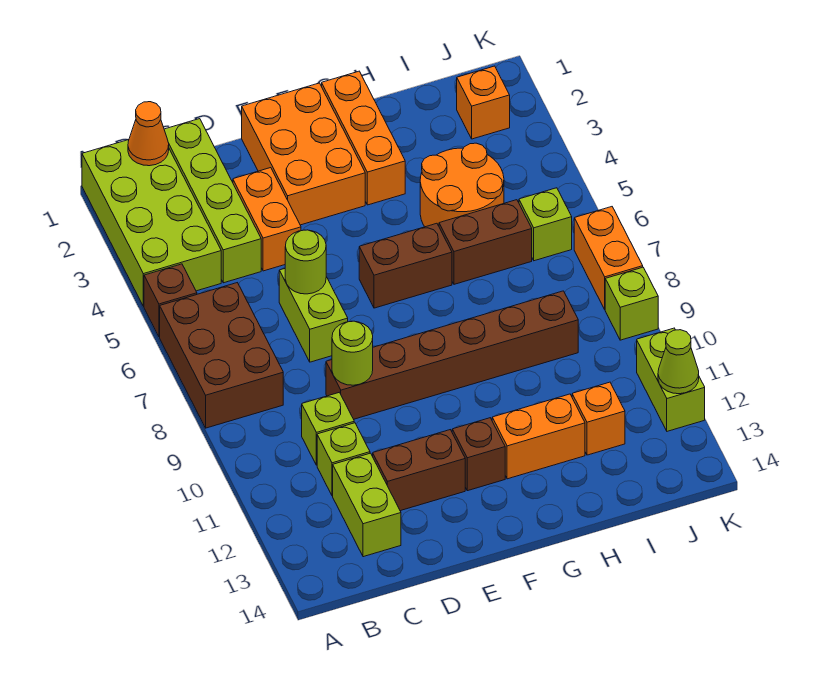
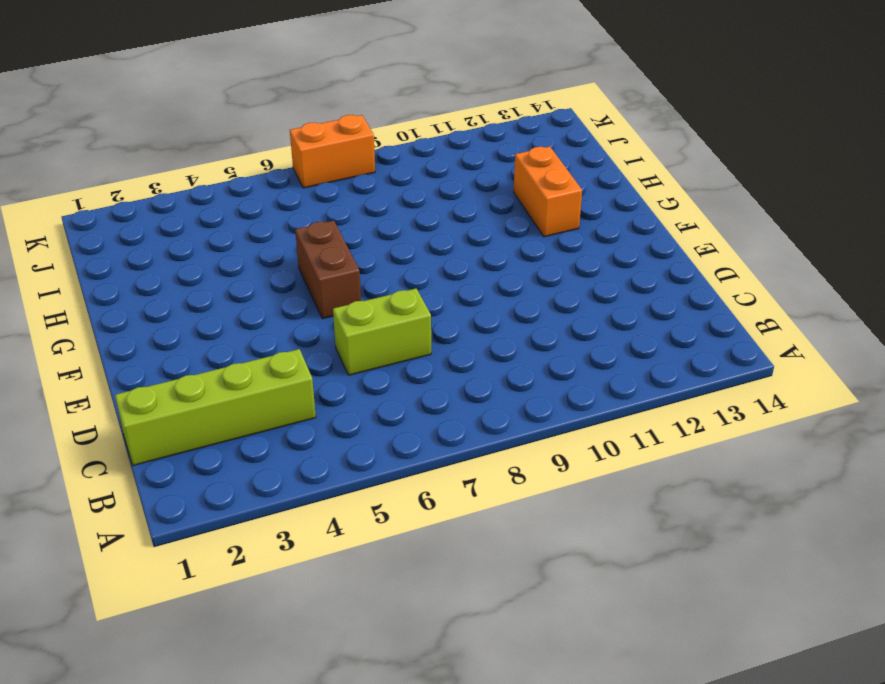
none -> lime brick A1:B4 level 1
none -> brown brick A5 level 1
none -> brown brick A6:B8 level 1

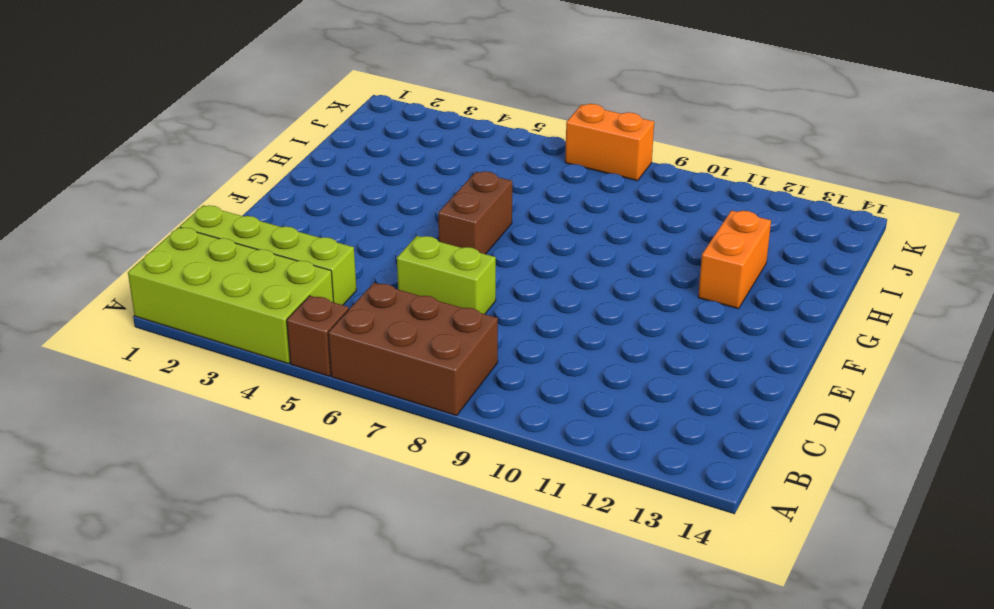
none -> lime brick C10 level 1
none -> lime brick C11 level 1
none -> lime brick C12:C13 level 1

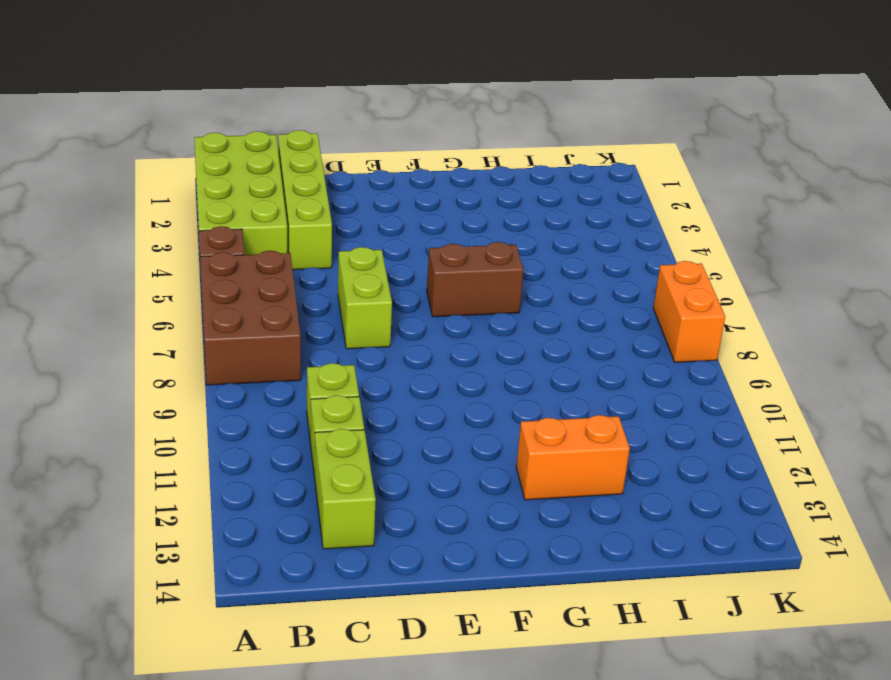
none -> orange brick D3:D4 level 1
none -> brown brick D9:I9 level 1
none -> brown brick D12:E12 level 1

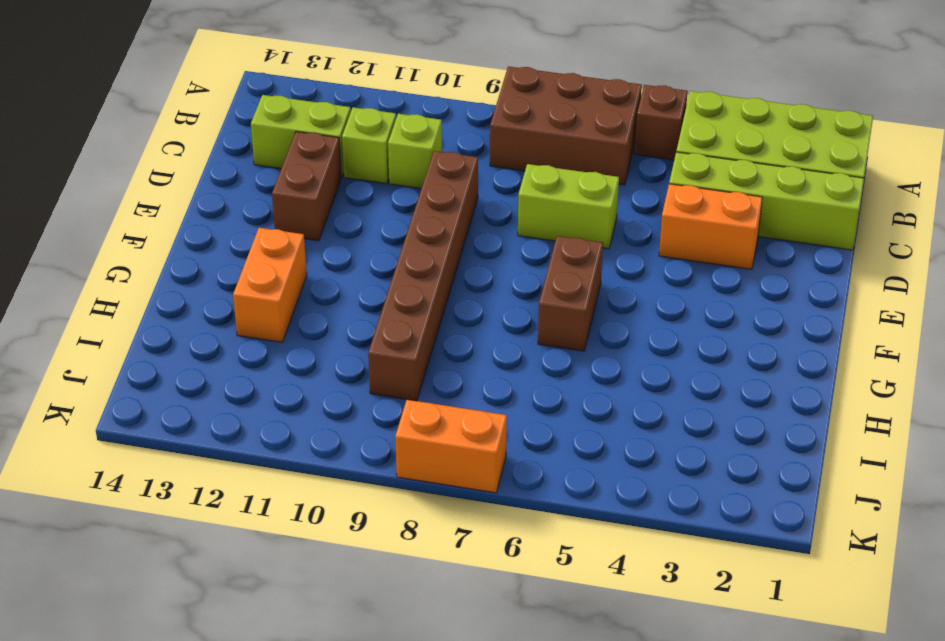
none -> orange brick E1:F3 level 1
none -> brown brick F12 level 1
none -> orange brick G1:G3 level 1

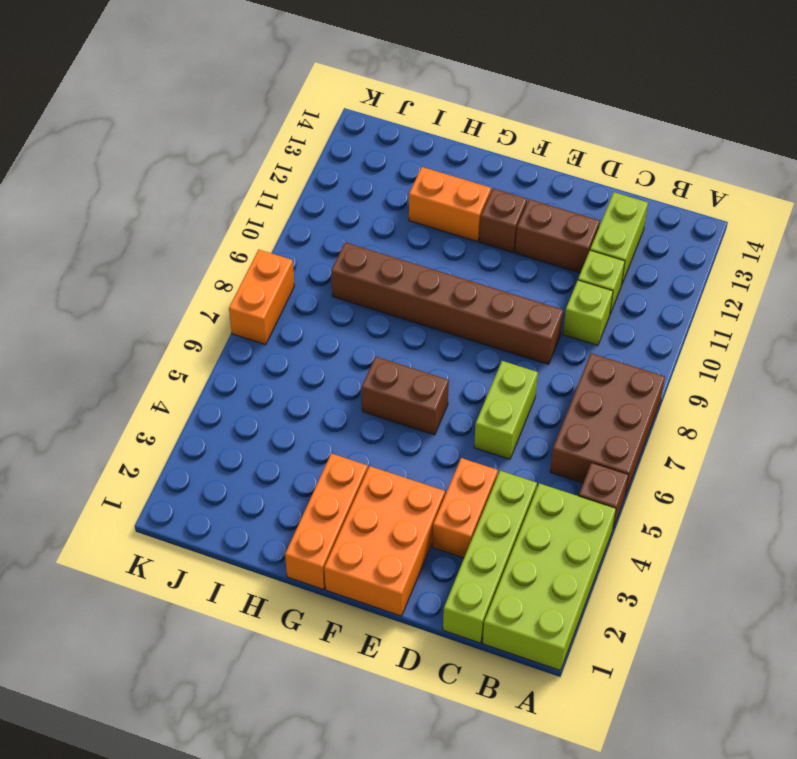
none -> orange round brick H4:I5 level 1
none -> brown brick H6:I6 level 1
none -> orange brick I12 level 1

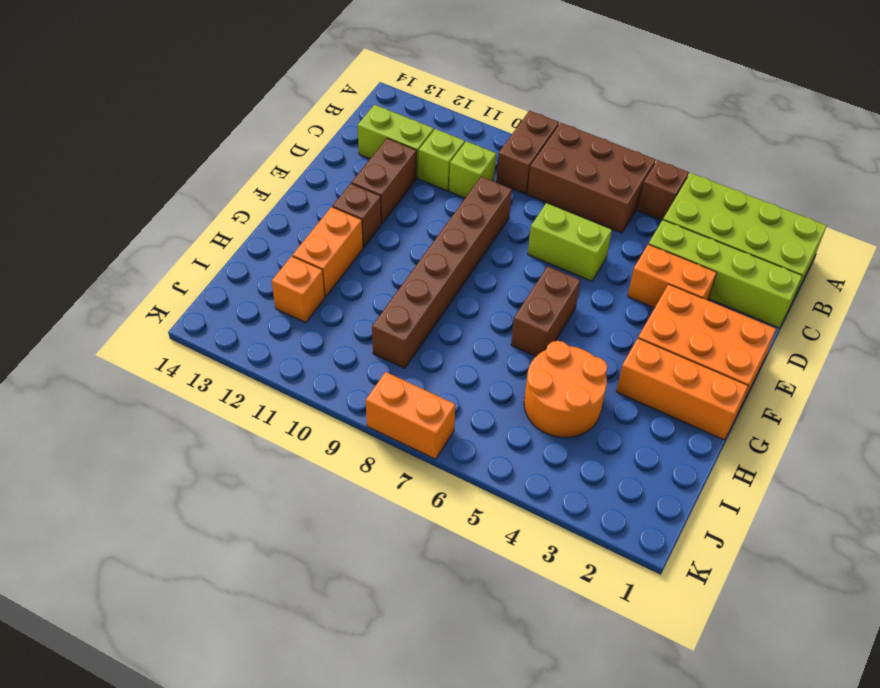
brown brick A9:B9 level 1 -> brown brick H6:I6 level 1
none -> orange brick J2 level 1
none -> lime brick J6 level 1
none -> lime brick K9 level 1

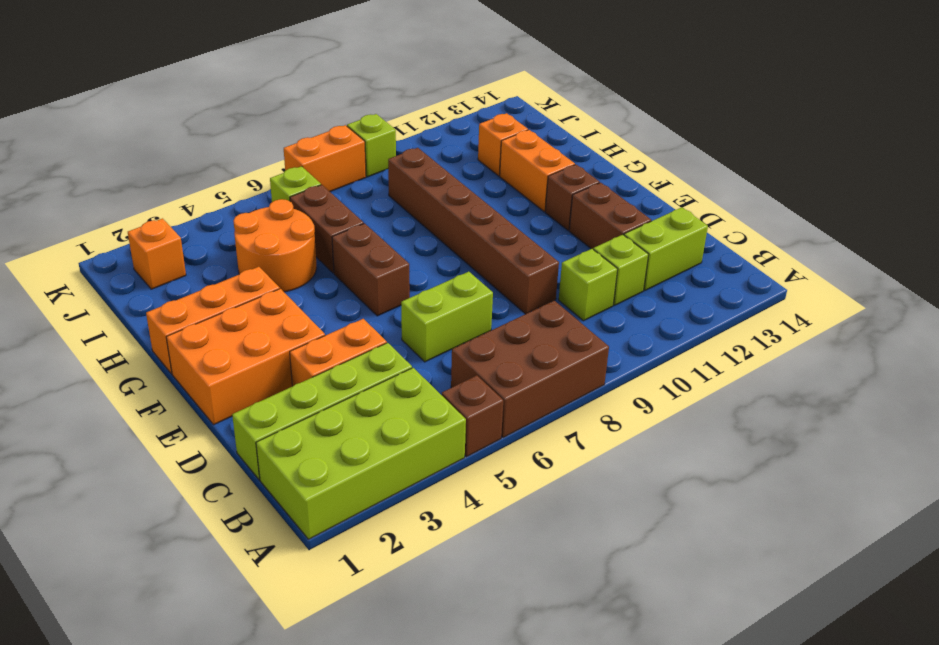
none -> lime brick K11:K12 level 1
none -> orange cone B1 level 2
none -> lime round brick D6 level 2

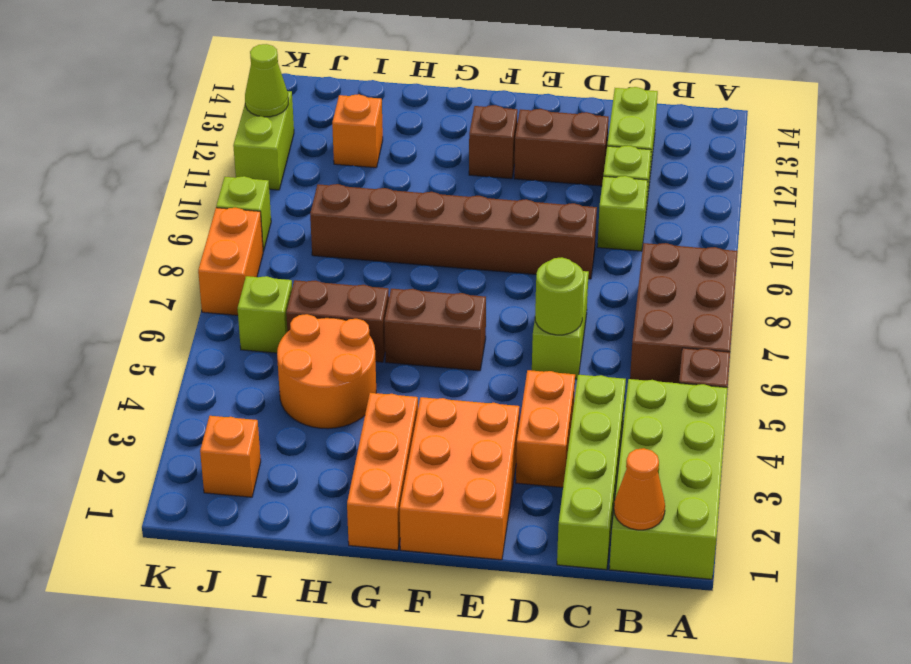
none -> orange brick G12:H12 level 1
none -> lime round brick D9 level 2

